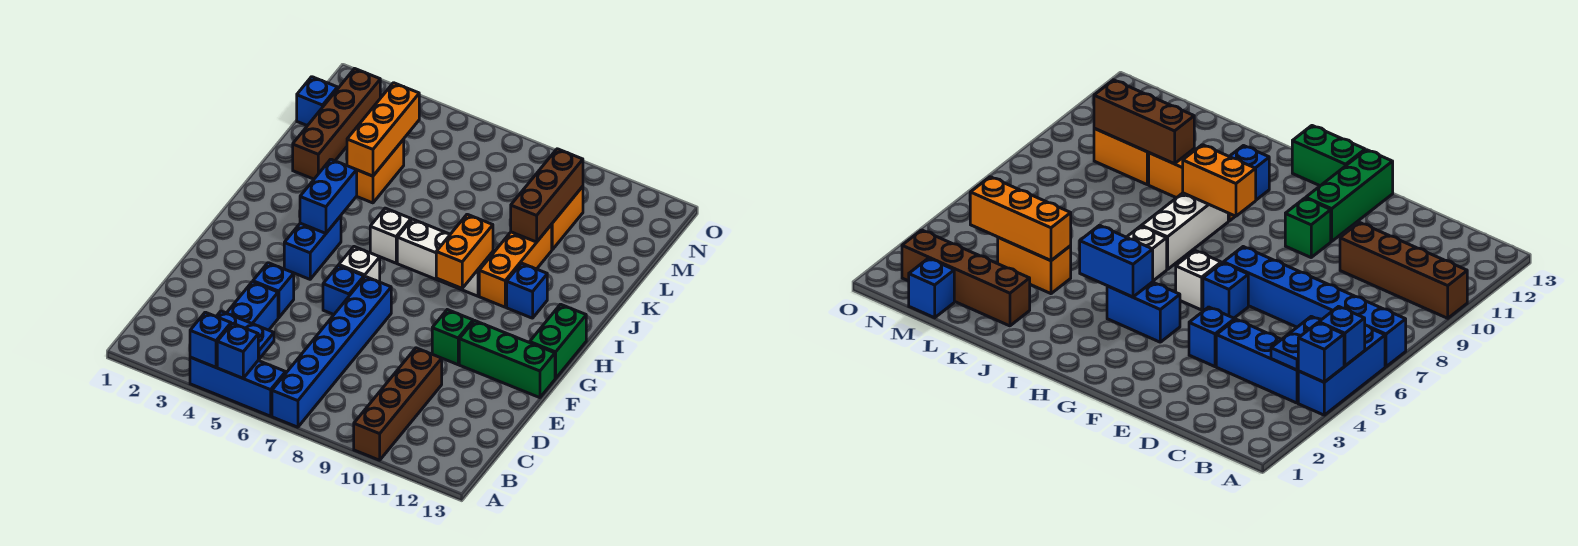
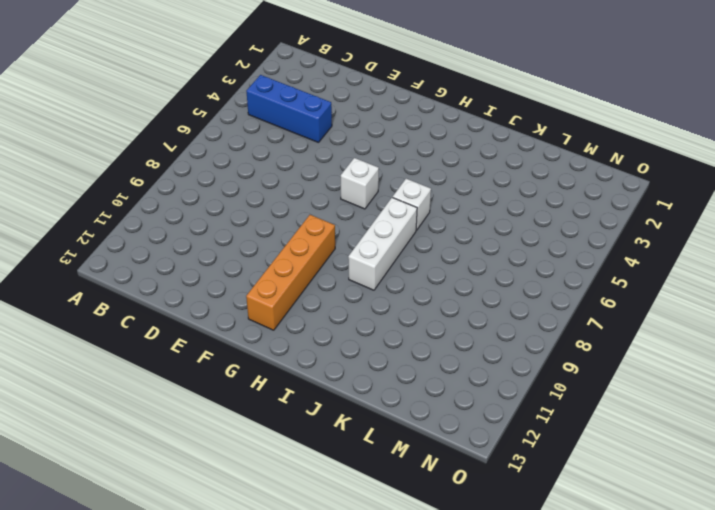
orange brick G9:G12 level 1 -> none
none -> blue brick A4:A6 level 1
none -> blue brick A7:F7 level 1
none -> brown brick A10:D10 level 1

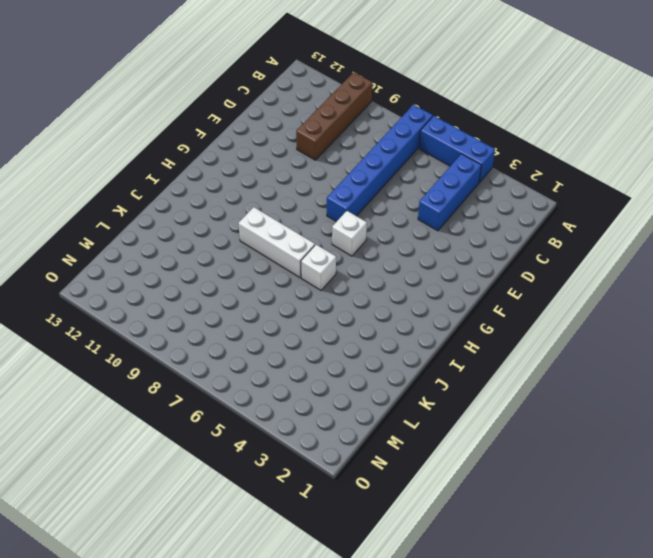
none -> blue brick E4 level 1
none -> blue brick F6 level 1
none -> green brick F10 level 1

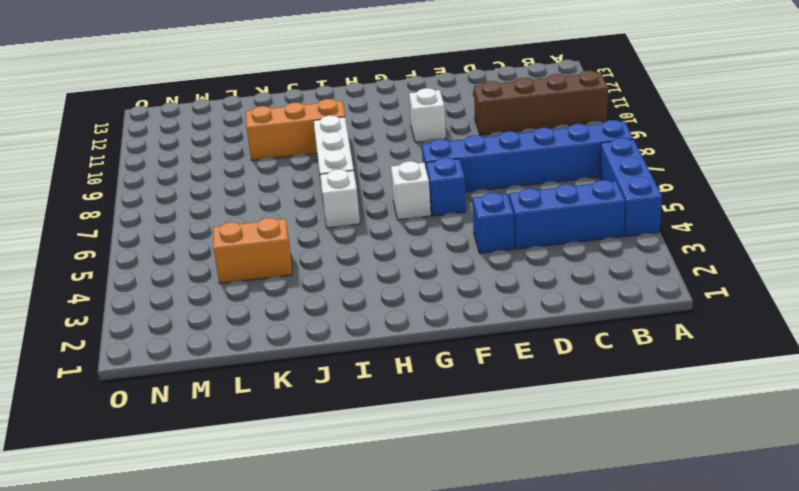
white brick F10 level 1 -> green brick F10 level 1
none -> green brick F11:F13 level 1
none -> blue brick G4:H4 level 1
none -> green brick G13:H13 level 1

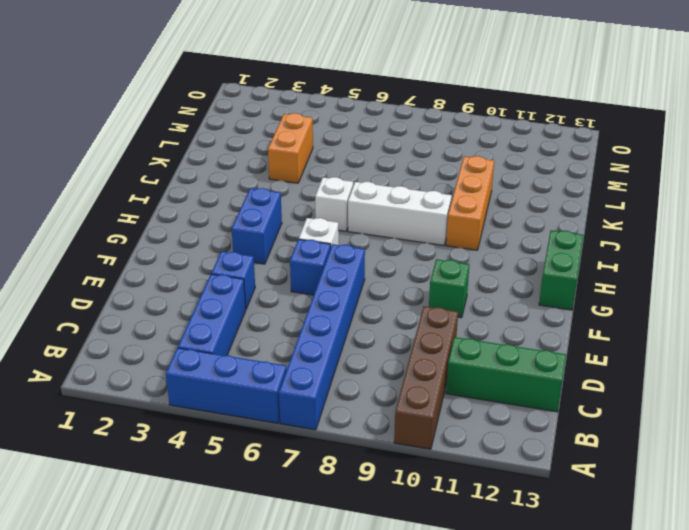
green brick C11:C13 level 1 -> green brick F11:F13 level 1
none -> blue brick I11 level 1
none -> brown brick K2:N2 level 1
none -> orange brick L10:M10 level 1

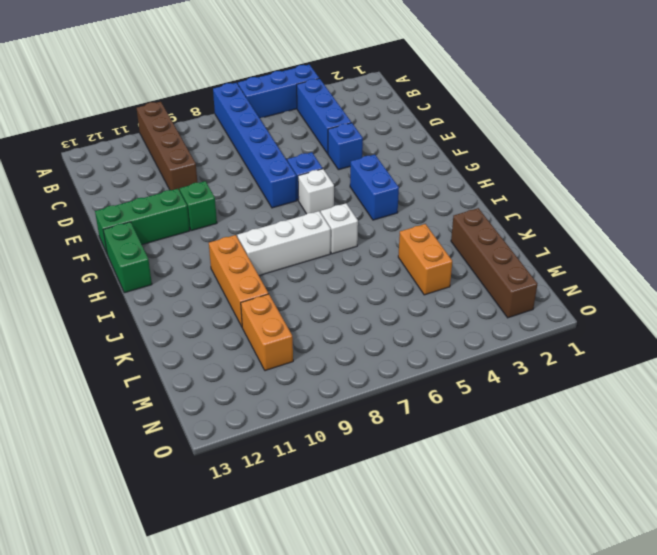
none -> blue brick I11 level 1
none -> blue brick M1 level 1
none -> blue brick A4 level 2

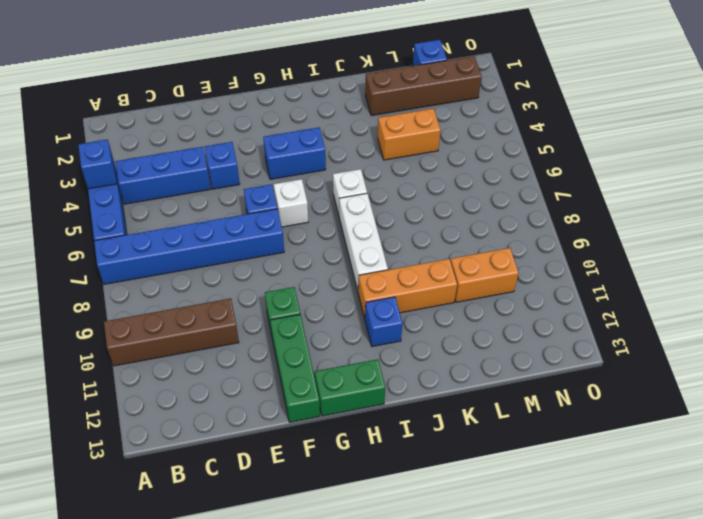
none -> blue brick A5 level 2
none -> blue plate B4:B5 level 2
none -> blue brick H4:I4 level 2

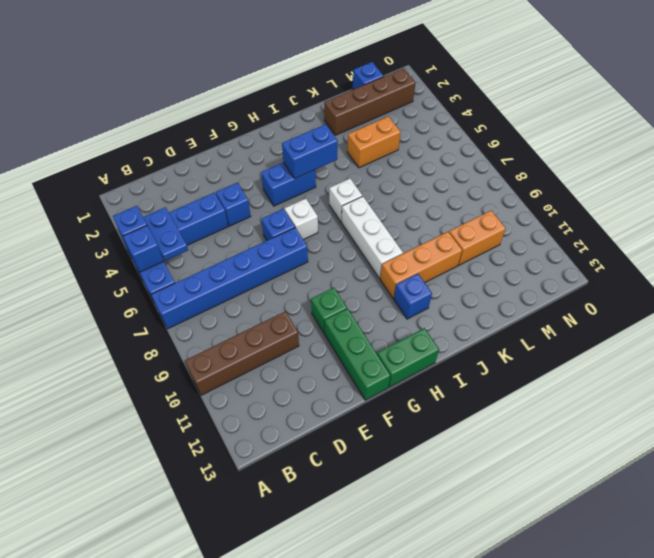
none -> orange brick H9:I9 level 2
none -> orange brick K4:M4 level 2
none -> brown brick K10:M10 level 2

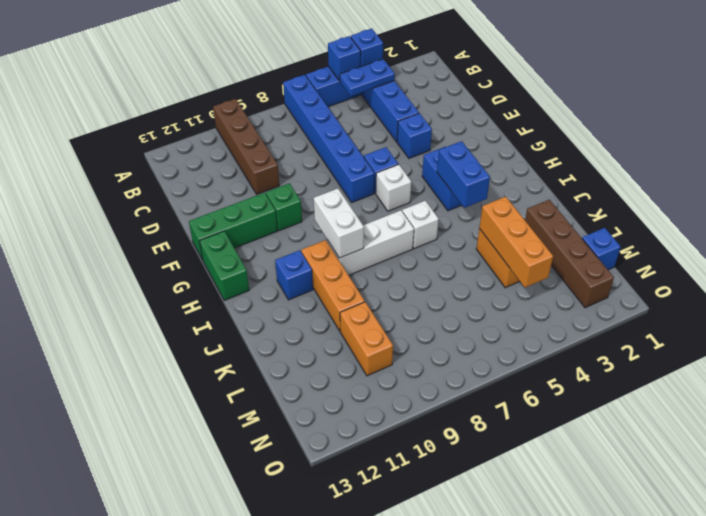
white brick H9:I9 level 2 -> orange brick H9:I9 level 2
none -> brown brick K10:M10 level 2

